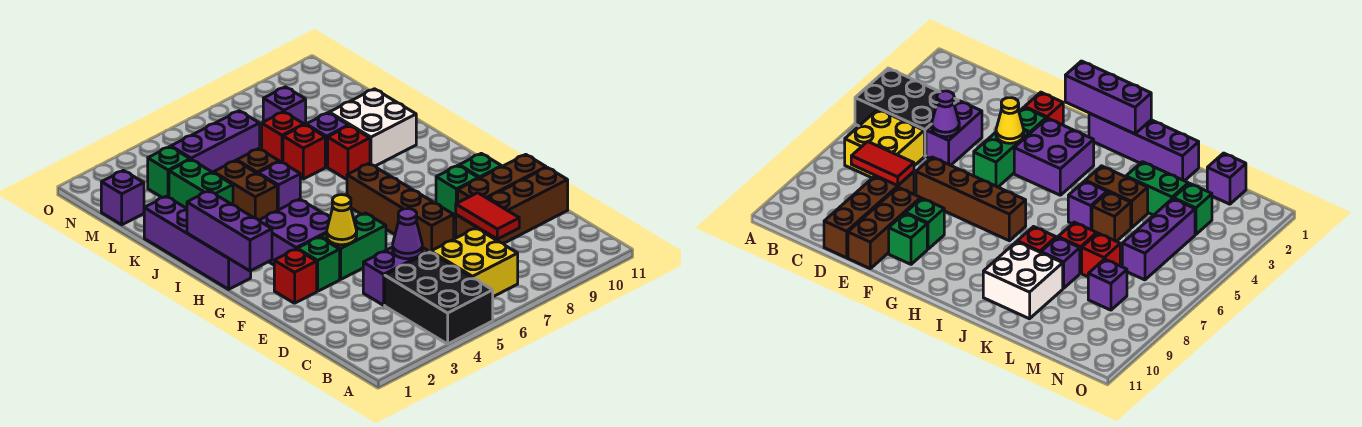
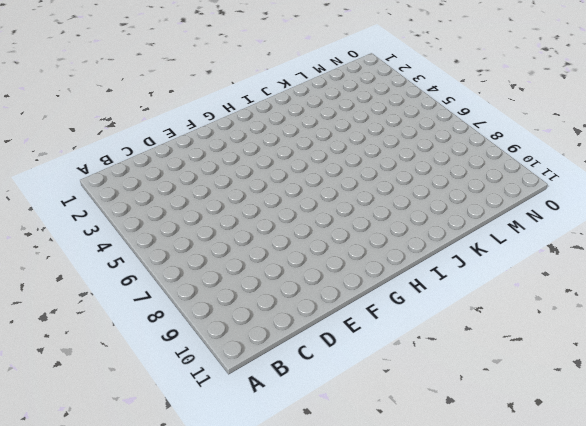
none -> black brick A4:C5 level 1
none -> yellow brick B6:C7 level 1
none -> purple brick D4:D5 level 1
none -> brown brick D8:D11 level 1

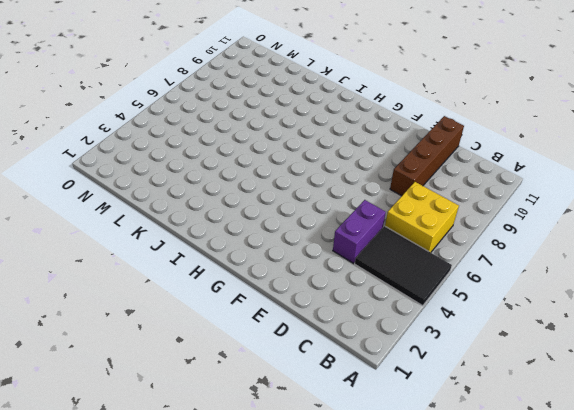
black tile A4:C5 level 1 -> black brick A4:C5 level 1
none -> brown brick E7:H7 level 1
none -> brown brick E9:E11 level 1
none -> red brick F2 level 1
none -> green brick F3 level 1

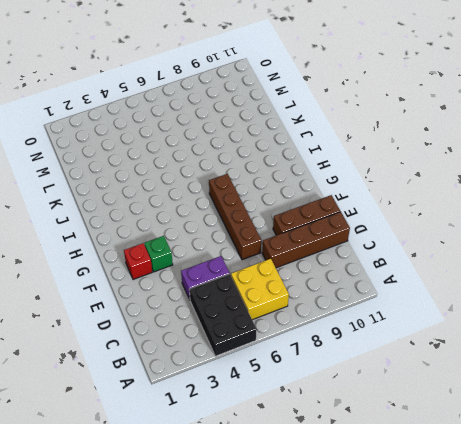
none -> green brick F4:F5 level 1
none -> green brick F9 level 1
none -> green brick F10 level 1
none -> purple brick G3:H4 level 1

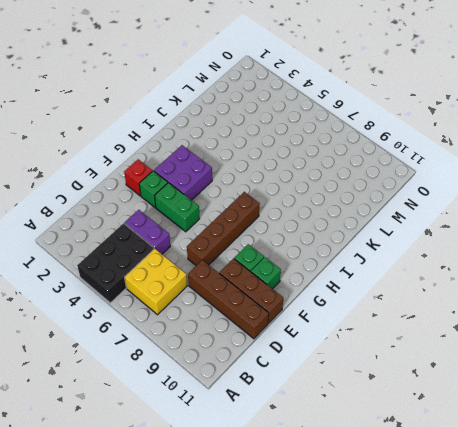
none -> purple brick H1:K1 level 1
none -> brown brick J4:K4 level 1
none -> purple brick J5 level 1
none -> red brick J8 level 1

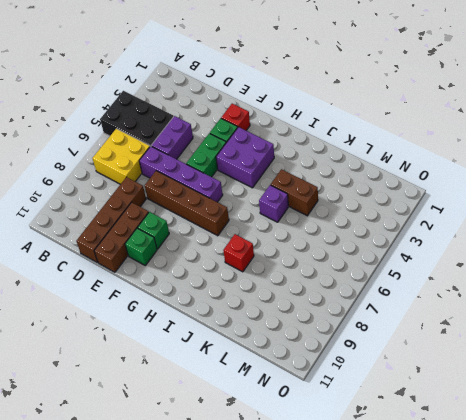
purple brick D6:G6 level 1 -> purple brick H1:K1 level 1
none -> white brick J9:K10 level 1
none -> green brick K3:L3 level 1
none -> brown brick K5 level 1
none -> red brick K7 level 1

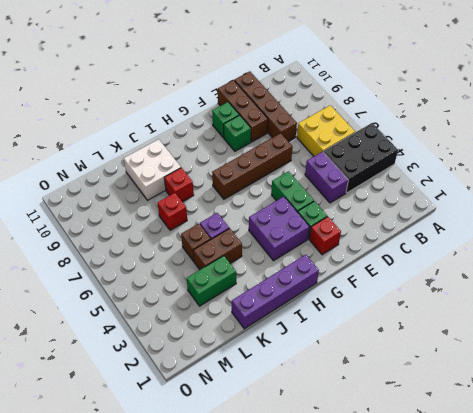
none -> purple brick K8 level 1
none -> red brick L7 level 1
none -> purple brick M1 level 1
none -> green brick M3 level 1

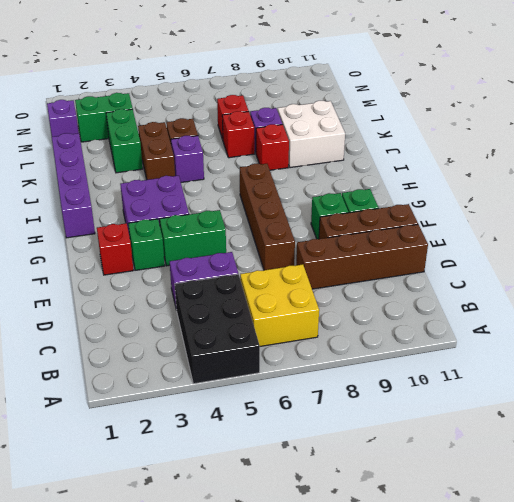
green brick M2:M3 level 1 -> green brick M3 level 1
none -> purple brick M4:M6 level 1
none -> purple brick M8 level 1
none -> red tile C8:D8 level 2
none -> purple cone D5 level 2

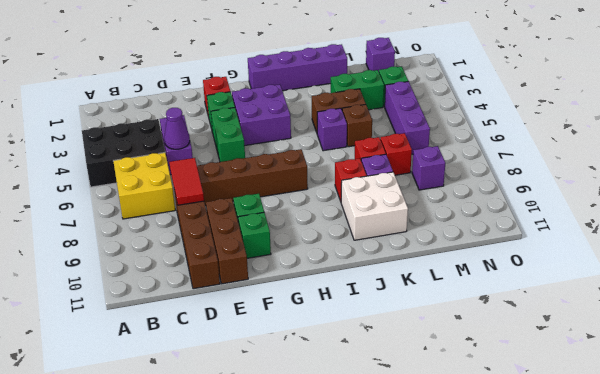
red tile D7:D8 level 2 -> red tile C8:D8 level 2
none -> yellow cone F4 level 2
none -> purple brick G1:I1 level 2

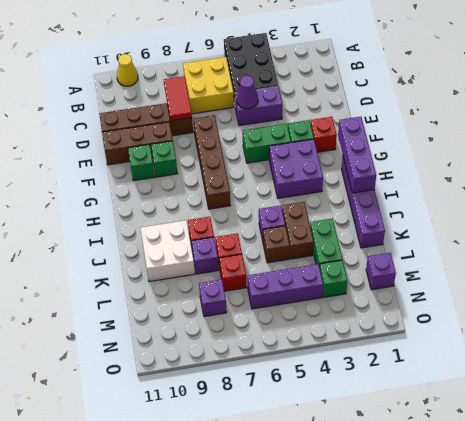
yellow cone A10 level 1 -> yellow cone F4 level 2

